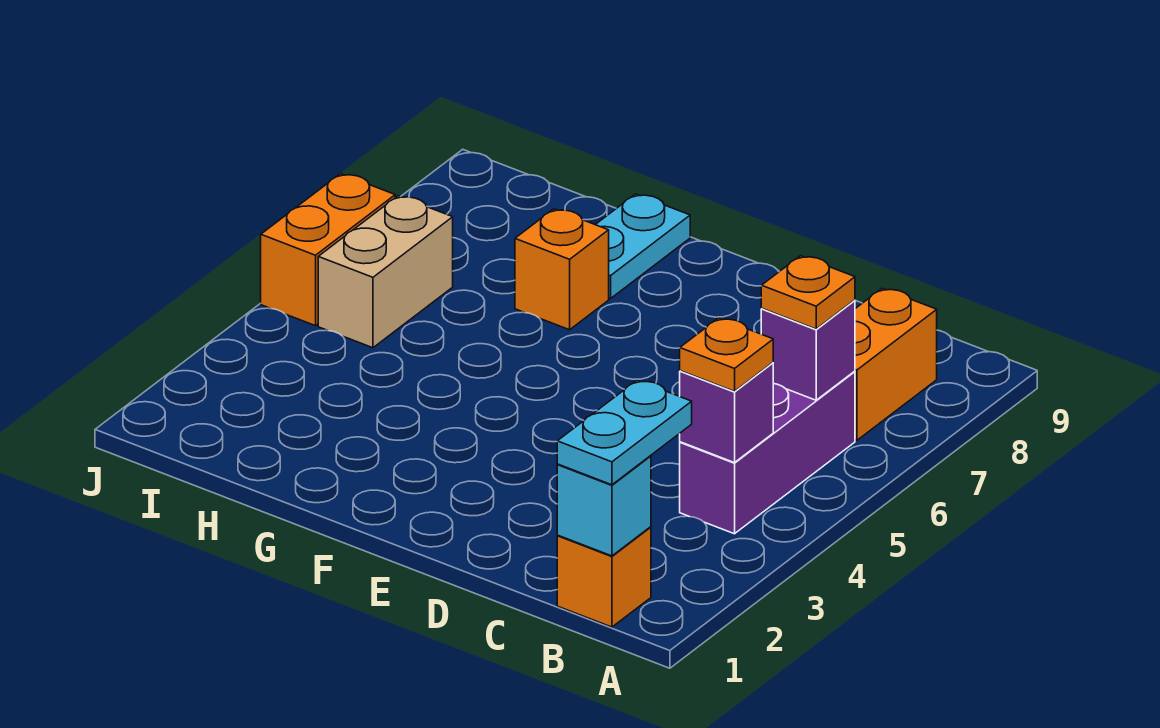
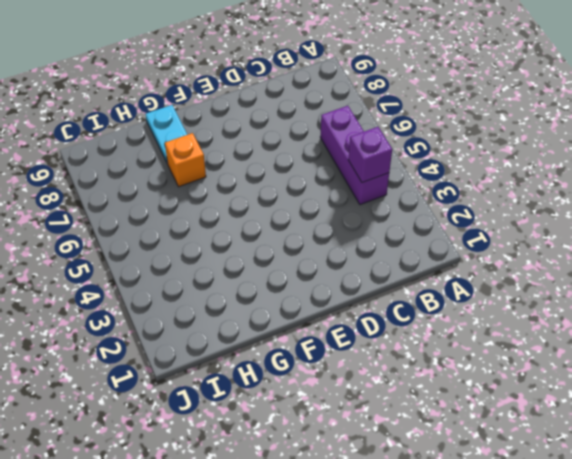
none -> orange brick B1 level 1
none -> orange brick B7:B8 level 1
none -> tan brick I5:I6 level 1

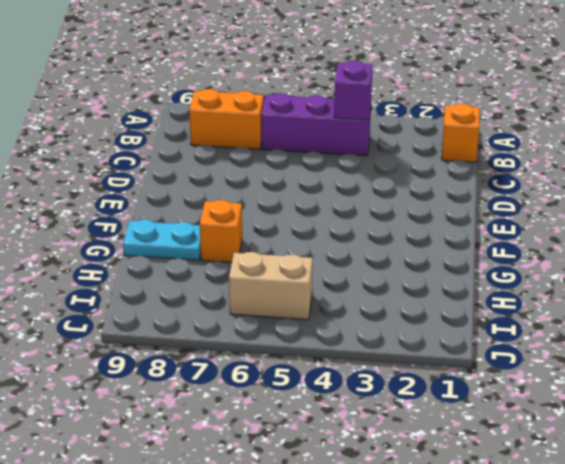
none -> orange brick J5:J6 level 1
none -> cyan brick B1 level 2
none -> purple brick B6 level 2

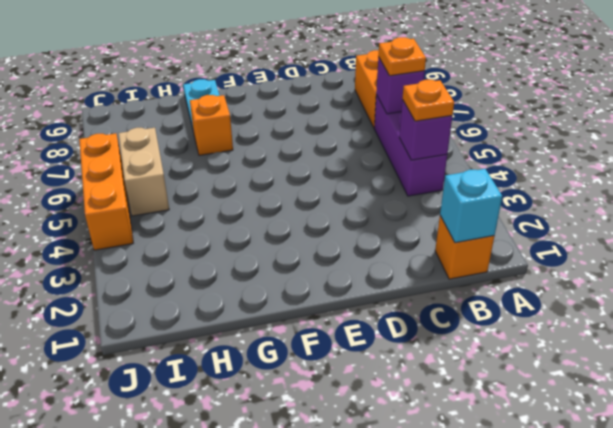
orange brick J4:J6 level 1 -> orange brick J5:J6 level 1
none -> cyan plate B1:B2 level 3

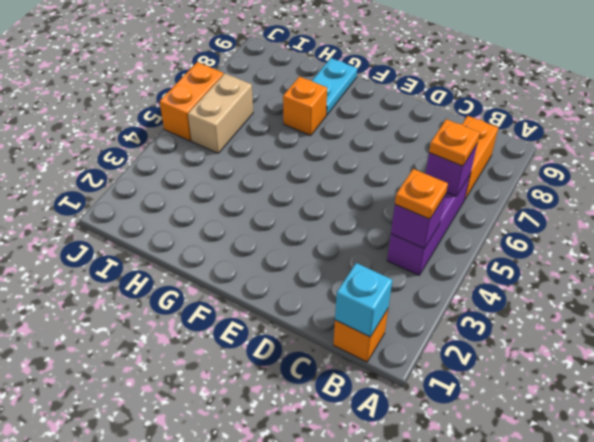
none -> cyan plate B1:B2 level 3

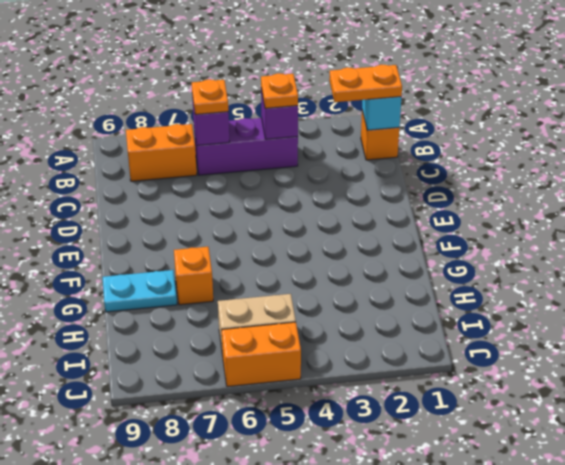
orange plate B1:B2 level 3 -> cyan plate B1:B2 level 3

